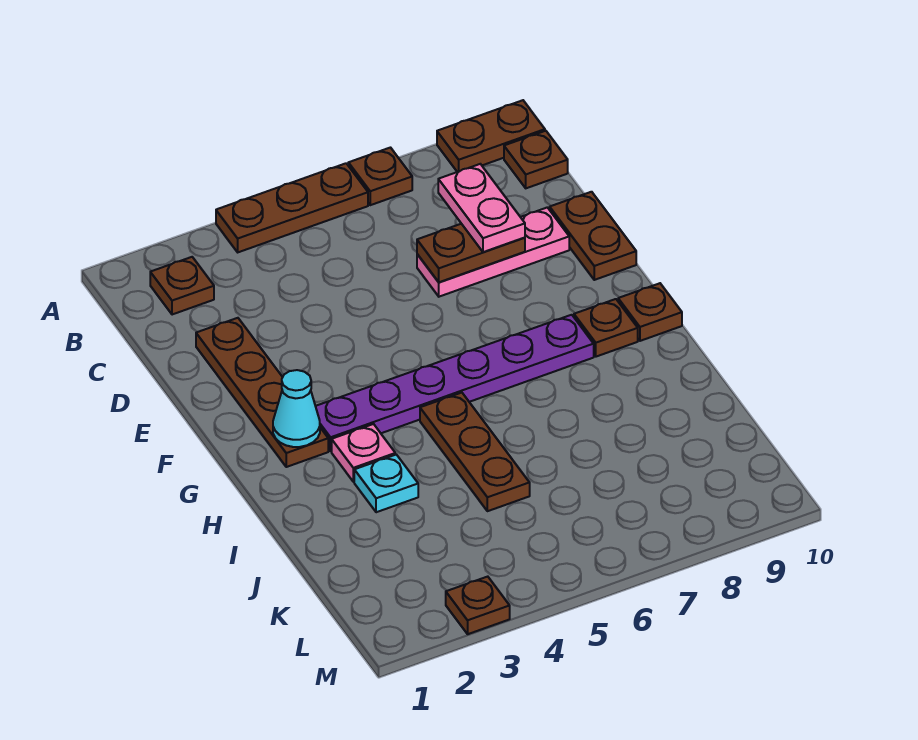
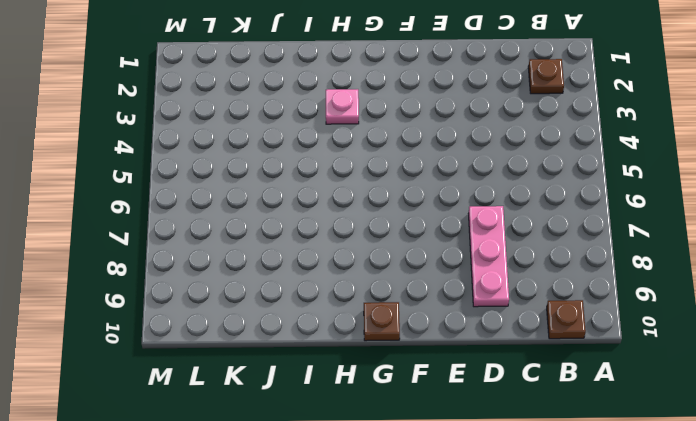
none -> brown plate A4:A6 level 1
none -> brown plate A7 level 1
none -> brown plate A9:A10 level 1

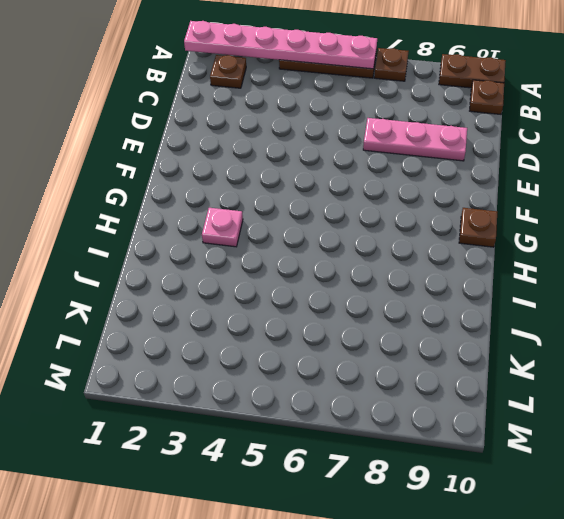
pink plate A1:A6 level 2 -> none
none -> brown plate D2:G2 level 1
none -> brown plate D10:E10 level 1
none -> purple plate G3:G8 level 1

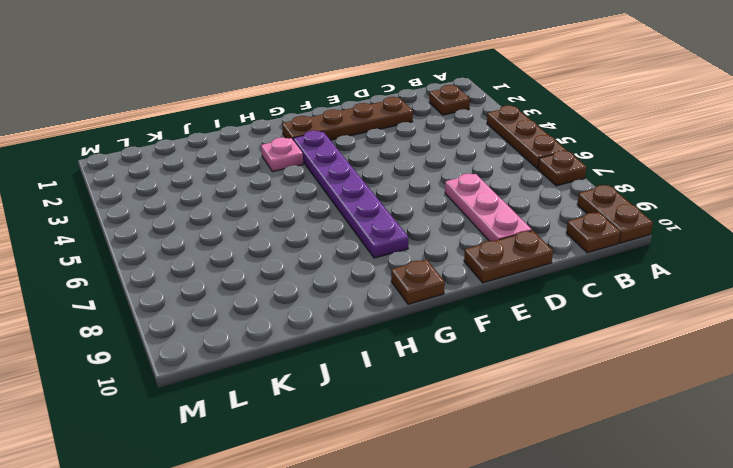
none -> brown plate G9 level 1
none -> brown plate H5:J5 level 1
none -> cyan plate I3 level 1

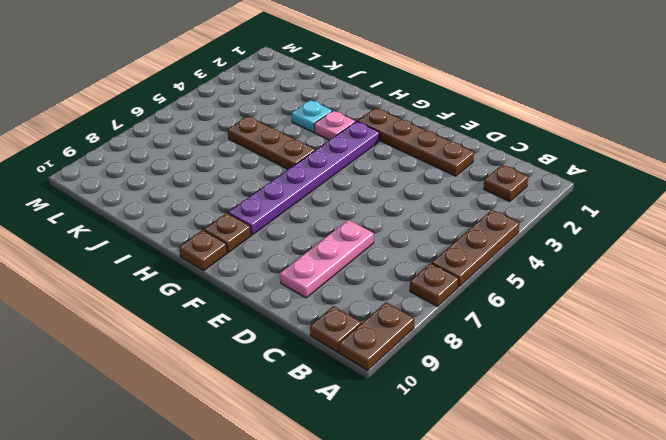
none -> brown plate D10:E10 level 1
none -> brown plate M3 level 1
none -> brown plate D7:D8 level 2

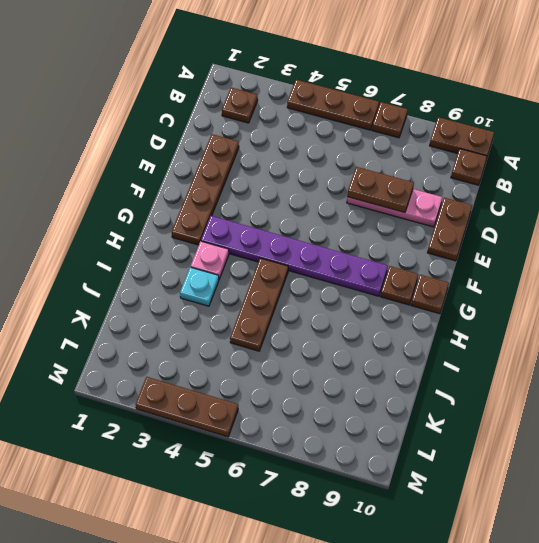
brown plate M3:M5 level 1 -> brown plate M3 level 1
none -> cyan cone G2 level 2
none -> pink plate C8:D8 level 3

